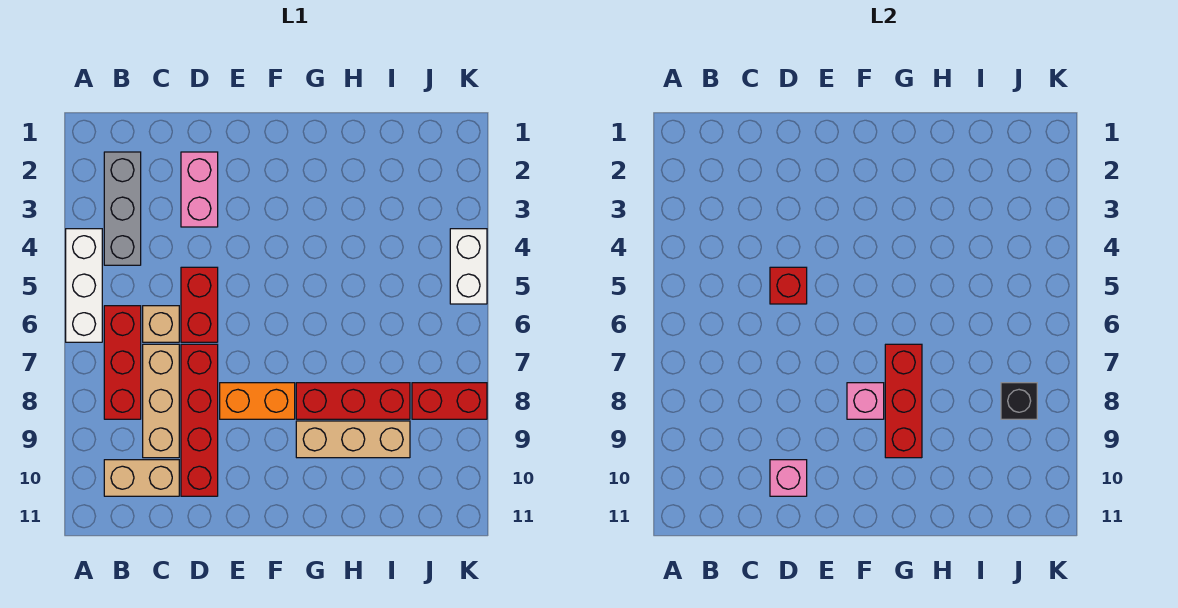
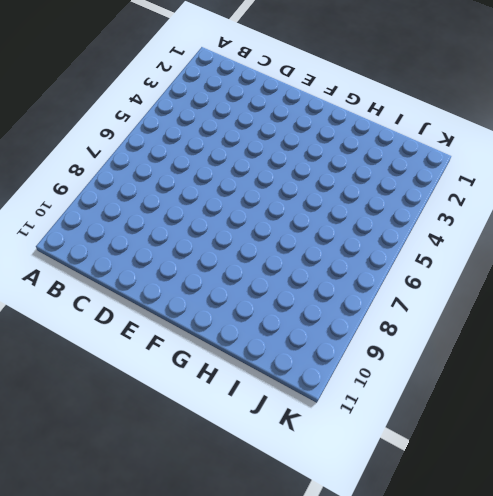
none -> white brick A4:A6 level 1
none -> grey brick B2:B4 level 1
none -> red brick B6:B8 level 1

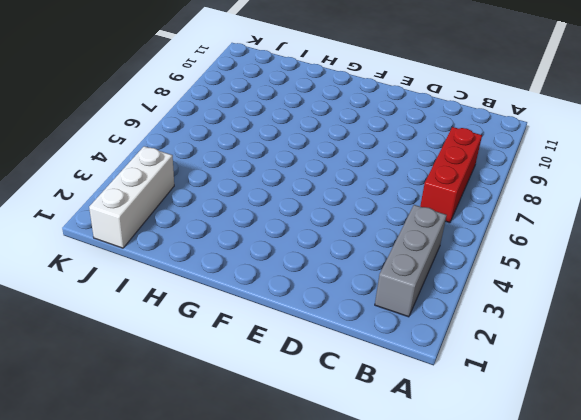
white brick J1:J3 level 1 -> white brick A4:A6 level 1
none -> tan brick B10:C10 level 1
none -> tan brick C6 level 1
none -> tan brick C7:C9 level 1

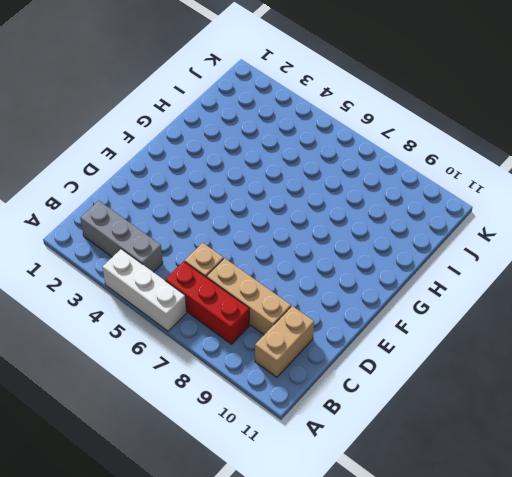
none -> pink brick D2:D3 level 1
none -> red brick D5:D6 level 1
none -> red brick D7:D10 level 1

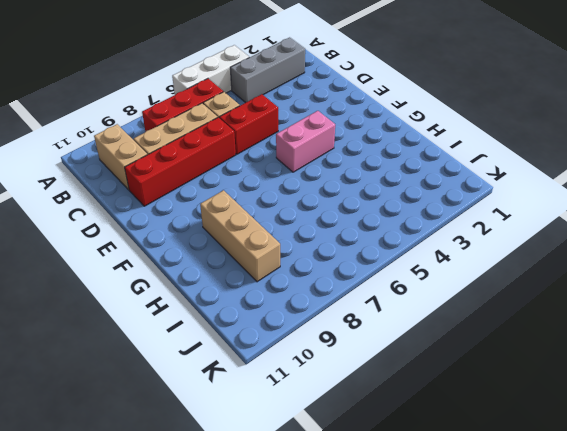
pink brick F4:F5 level 1 -> pink brick D2:D3 level 1
none -> orange brick E8:F8 level 1
none -> red brick G8:I8 level 1
none -> red brick J8:K8 level 1

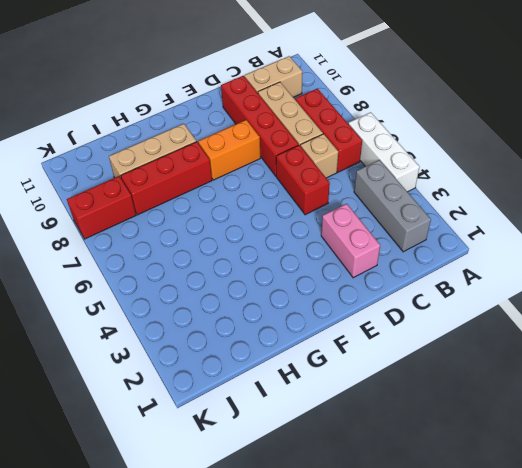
none -> white brick K4:K5 level 1
none -> red brick D5 level 2
none -> pink brick D10 level 2

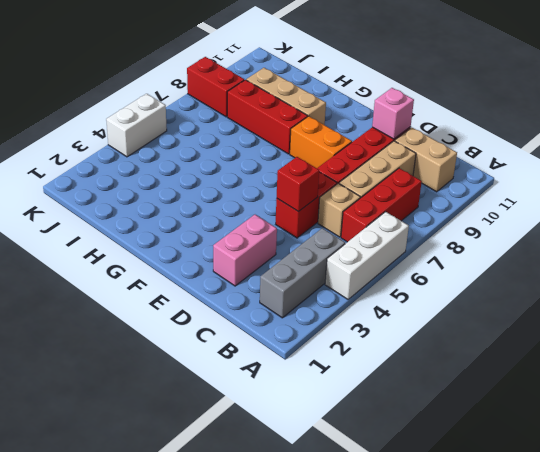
none -> pink brick F8 level 2
none -> red brick G7:G9 level 2
none -> black brick J8 level 2

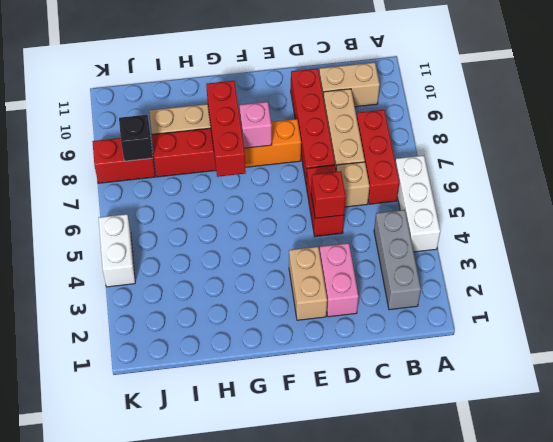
tan brick E2:E3 level 1 -> none
none -> pink brick D10 level 2

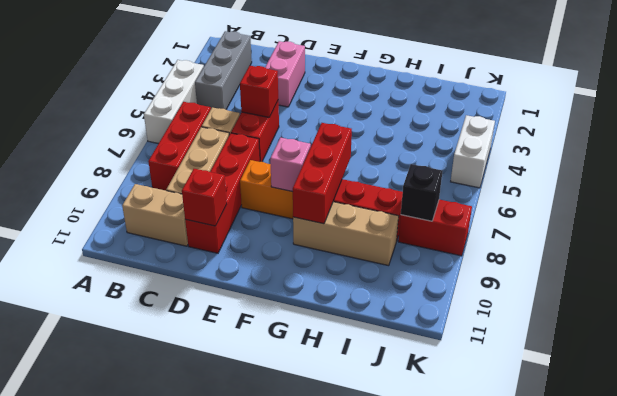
red brick D10 level 2 -> pink brick D10 level 2

